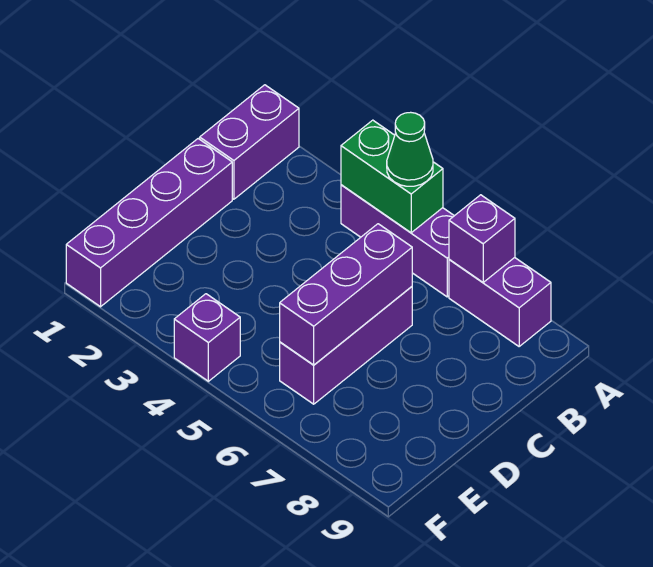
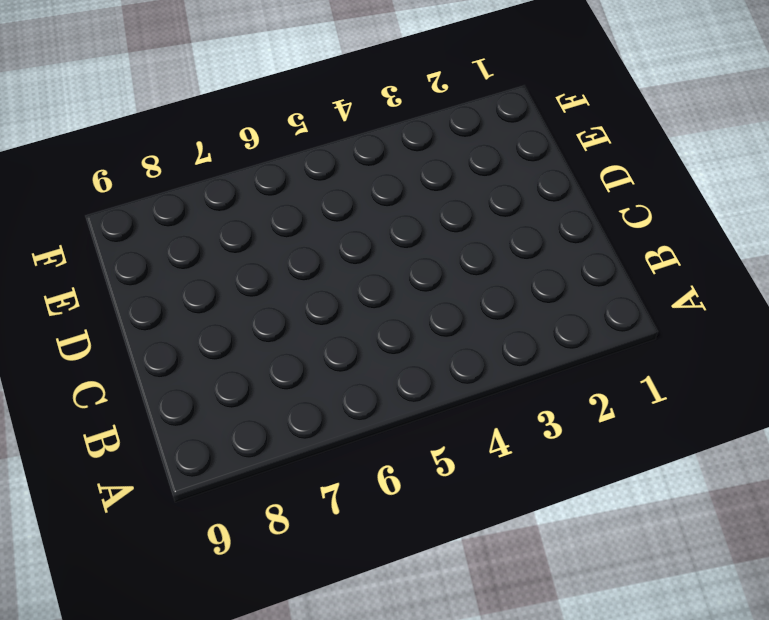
none -> purple brick A1:B1 level 1
none -> purple brick A4:A6 level 1

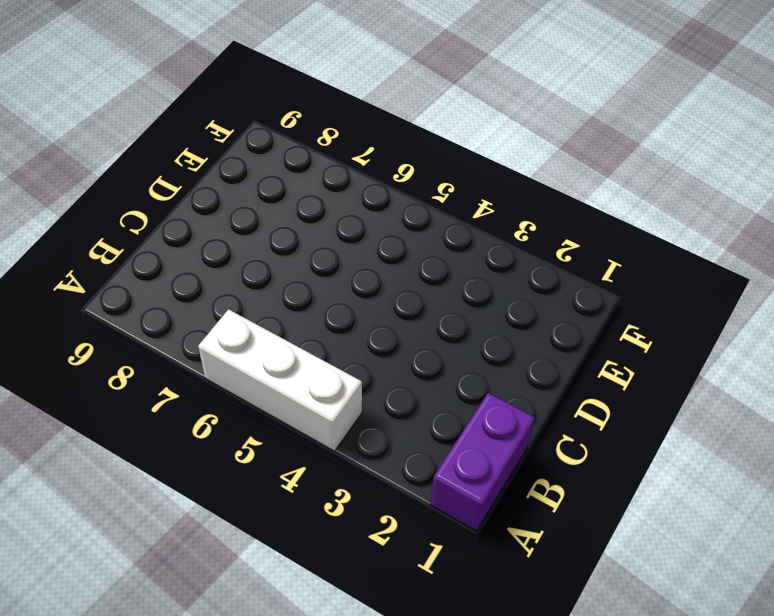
white brick A4:A6 level 1 -> purple brick A4:A6 level 1
none -> purple brick A7:A8 level 1
none -> purple brick C1:F1 level 1

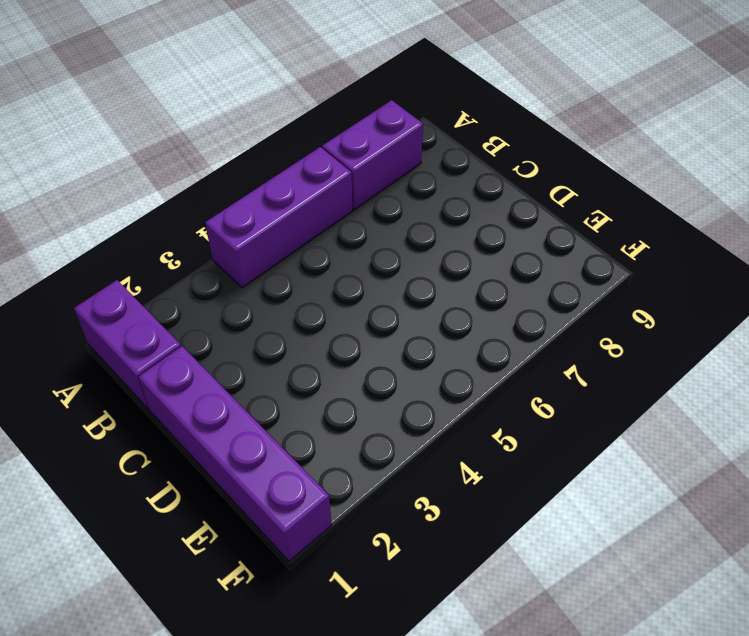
none -> purple brick C6:E6 level 1
none -> purple brick F4 level 1

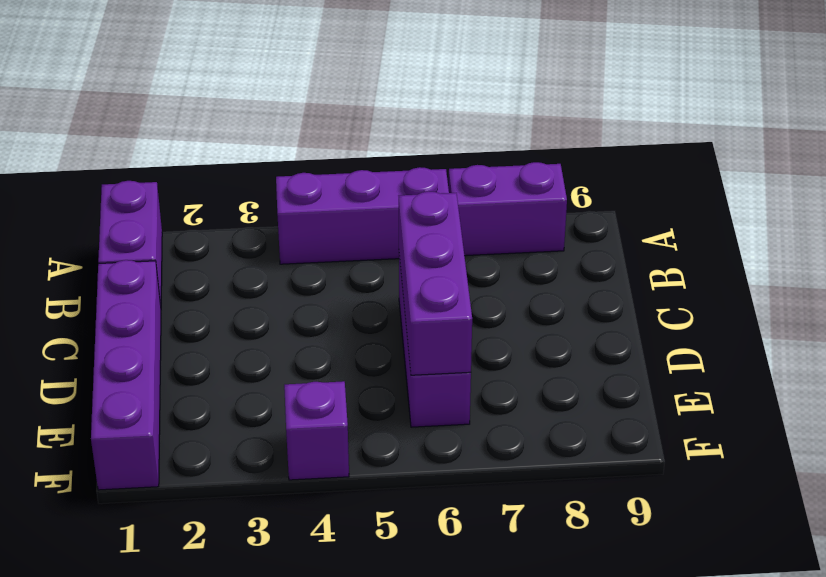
none -> green brick A4:A5 level 2
none -> purple brick A7 level 2

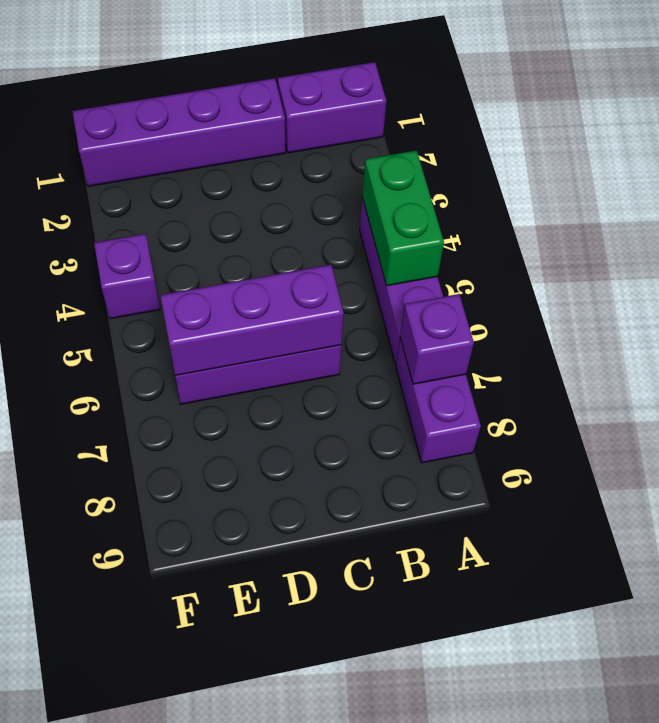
none -> green cone A5 level 3

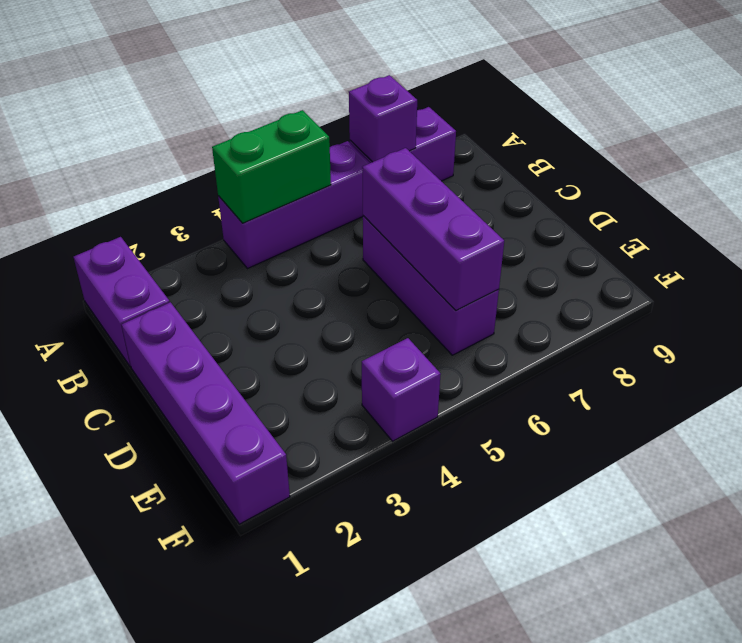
none -> green cone A5 level 3

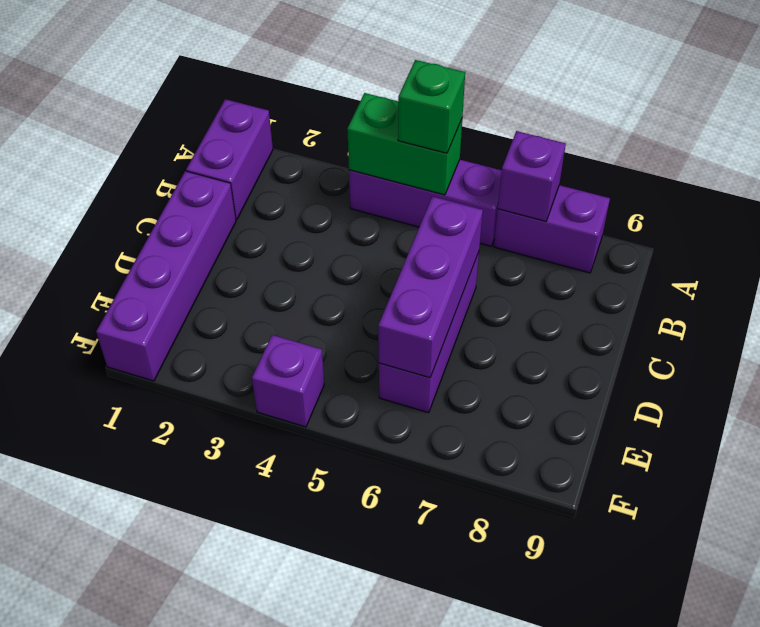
green brick A5 level 3 -> green cone A5 level 3

